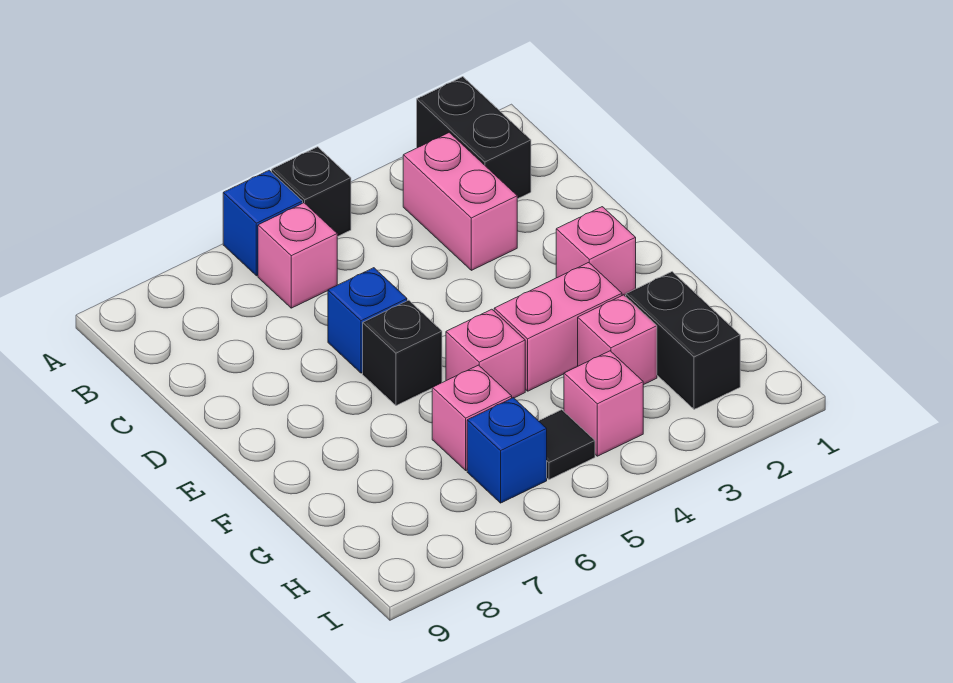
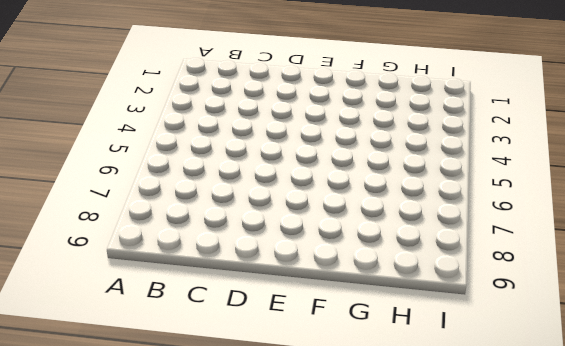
none -> black brick A2:B2 level 1
none -> black brick A5 level 1
none -> blue brick A6 level 1

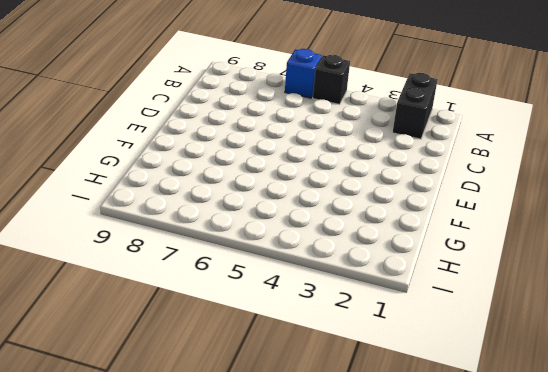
none -> pink brick B3:C3 level 1
none -> pink brick B6 level 1
none -> blue brick D6 level 1

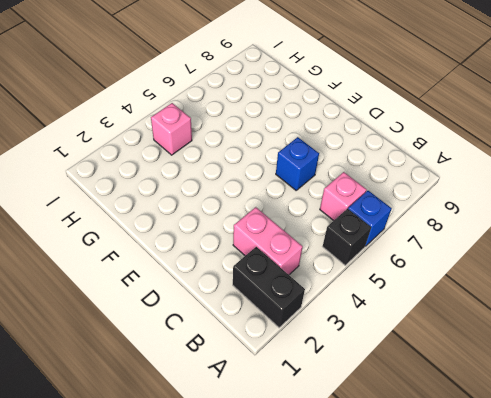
none -> pink brick E2 level 1
none -> black brick E6 level 1
none -> pink brick F3:F4 level 1

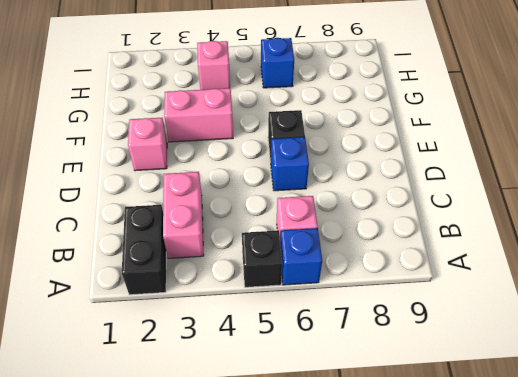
none -> pink brick F5 level 1
none -> black brick G2:H2 level 1
none -> pink brick G3 level 1

